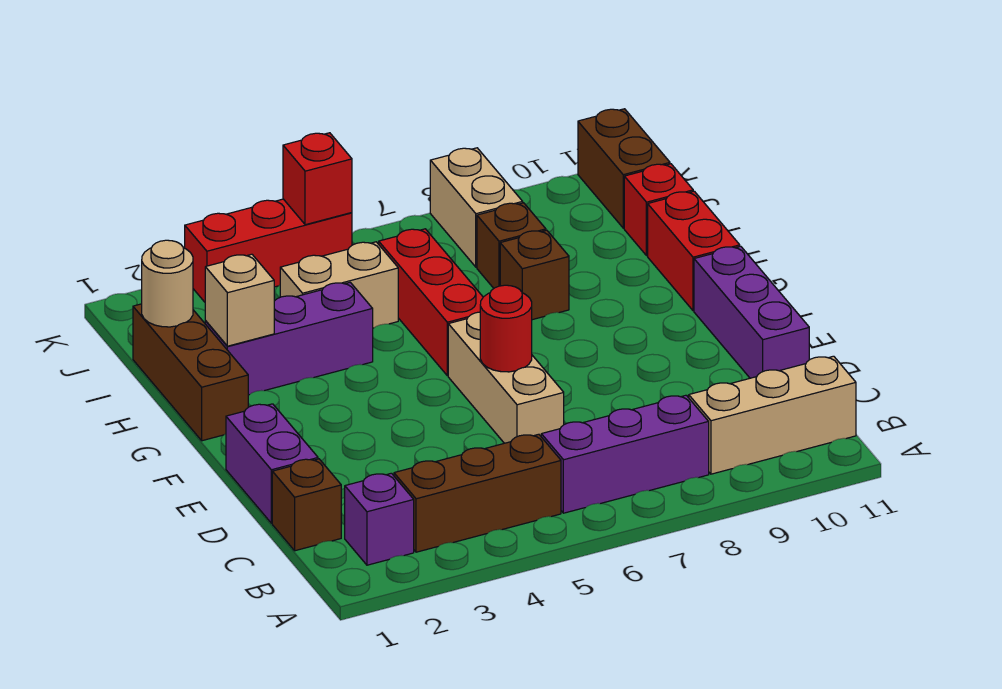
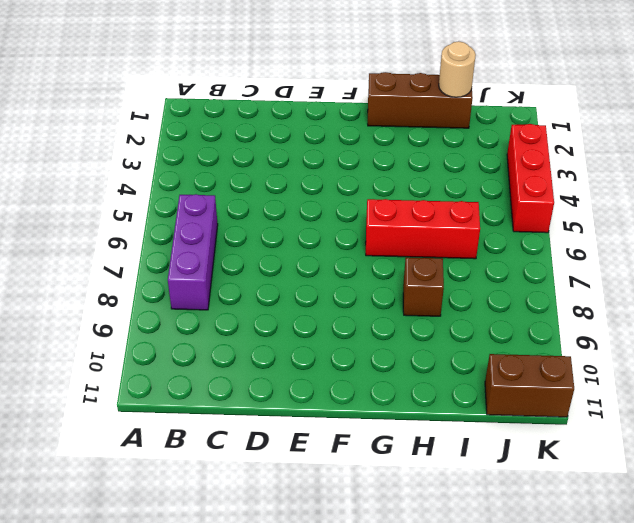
none -> purple brick B2 level 1
none -> brown brick B3:B5 level 1
none -> tan brick B9:B11 level 1

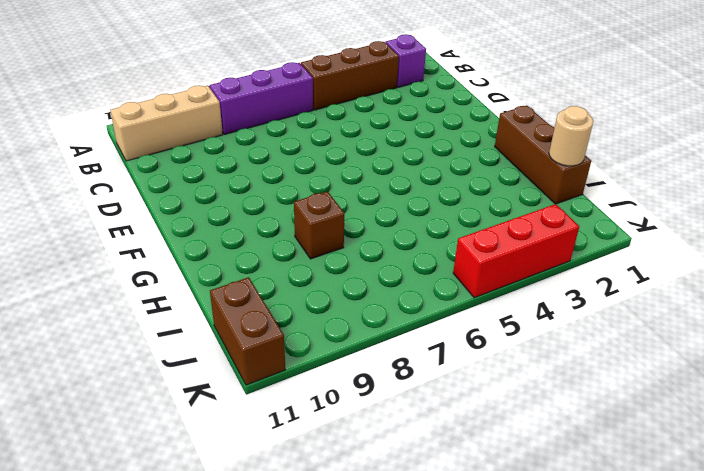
none -> brown brick C1 level 1
none -> purple brick D1:E1 level 1
none -> tan brick D6:F6 level 1

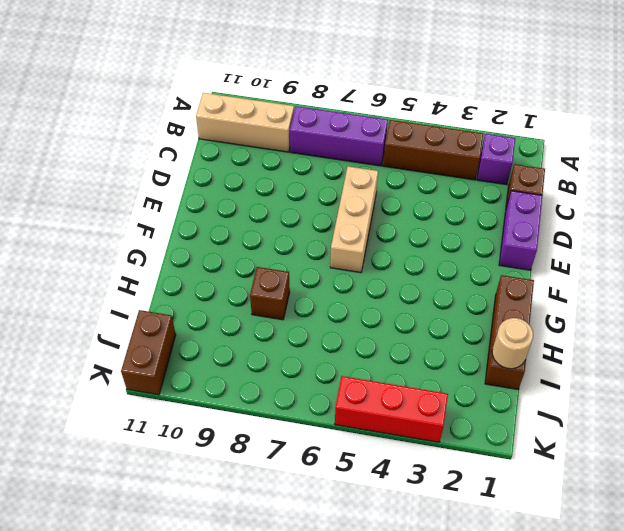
none -> purple brick D11:F11 level 1
none -> red brick G6:I6 level 1
none -> red brick G11:H11 level 1

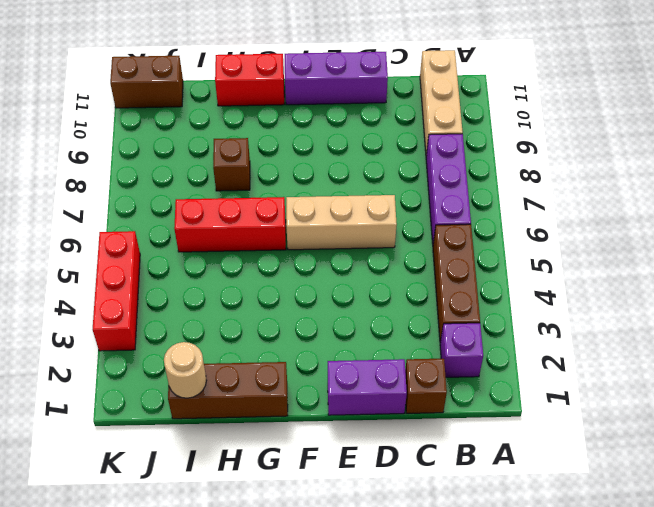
none -> purple brick H2:H4 level 1
none -> tan brick I4:I5 level 1
none -> brown brick I8 level 1

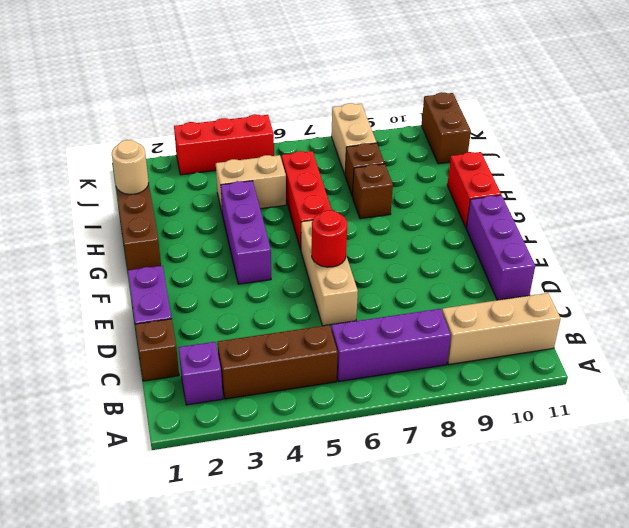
purple brick F4:H4 level 1 -> purple brick H2:H4 level 1
none -> red brick I11 level 1
none -> tan brick H2 level 2
none -> red brick K5 level 2

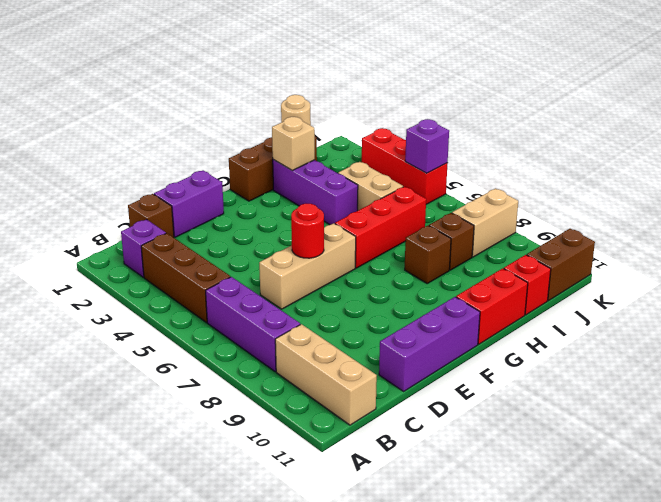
purple brick K5 level 2 -> red brick K5 level 2

